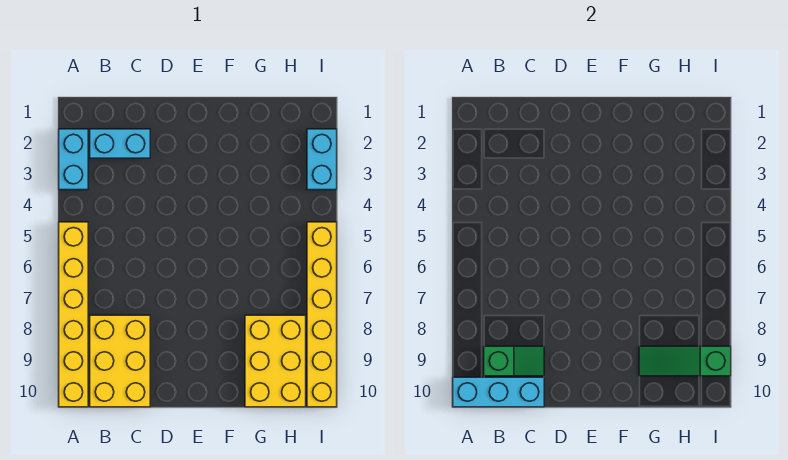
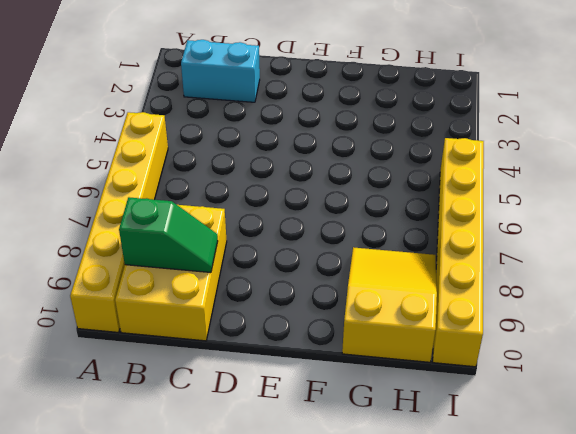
yellow slope G8:H10 level 1 top 10 -> yellow brick G8:H10 level 1
none -> cyan brick A2:A3 level 1
none -> cyan brick I2:I3 level 1

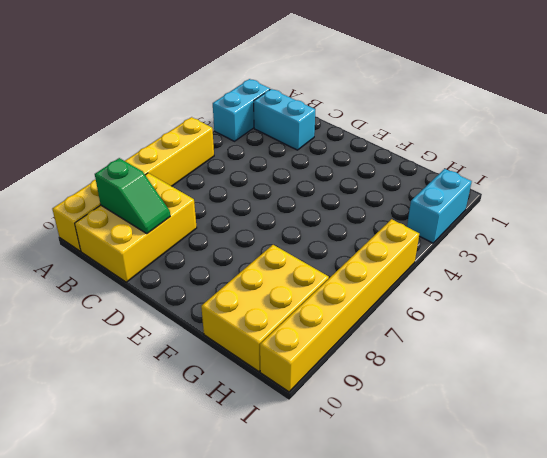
none -> cyan brick A10:C10 level 2
none -> green slope G9:I9 level 2 top I

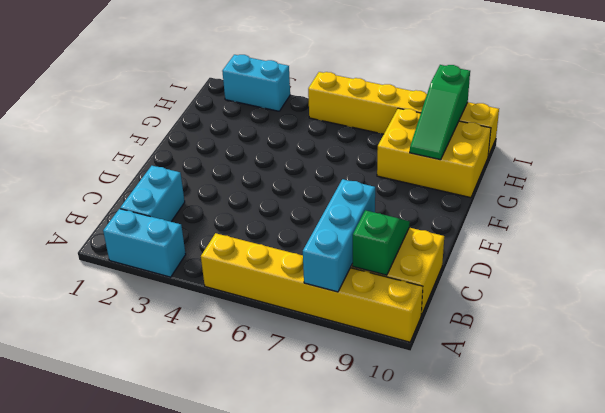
cyan brick A8:C8 level 2 -> cyan brick A10:C10 level 2

